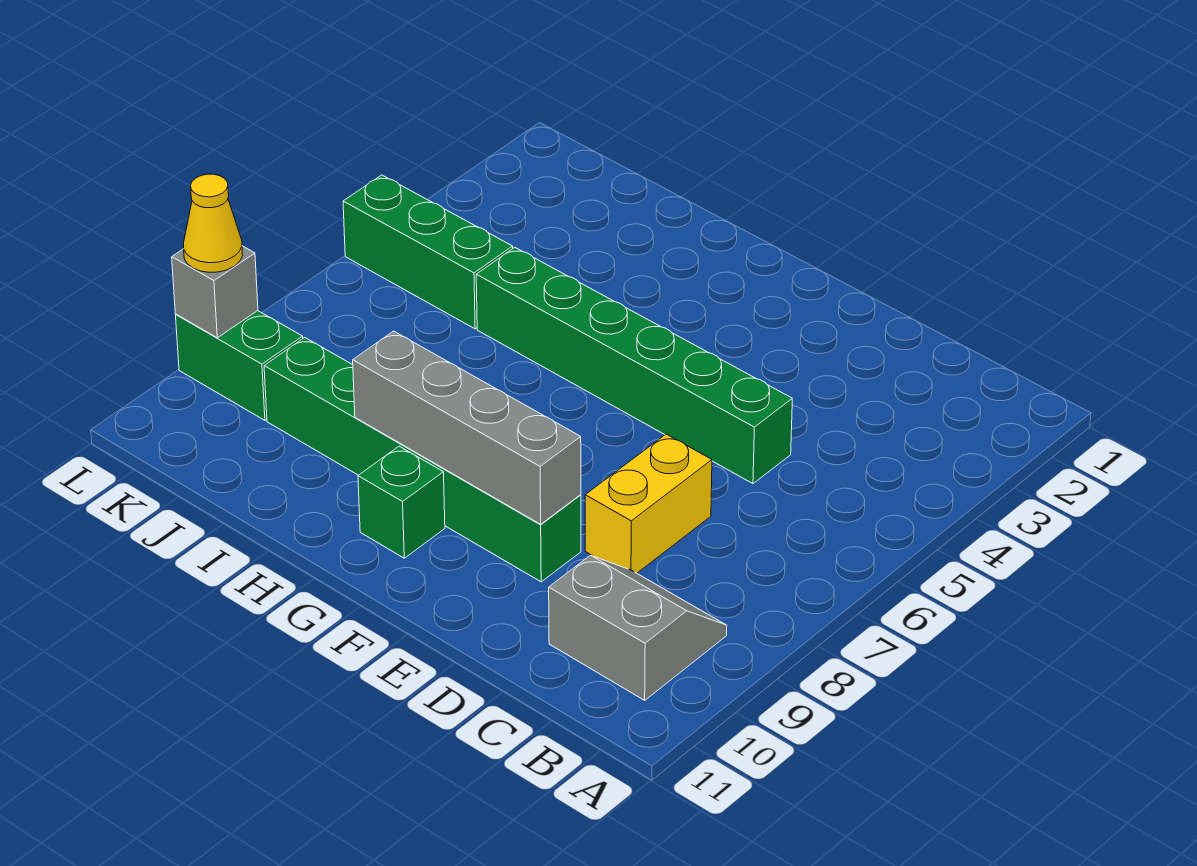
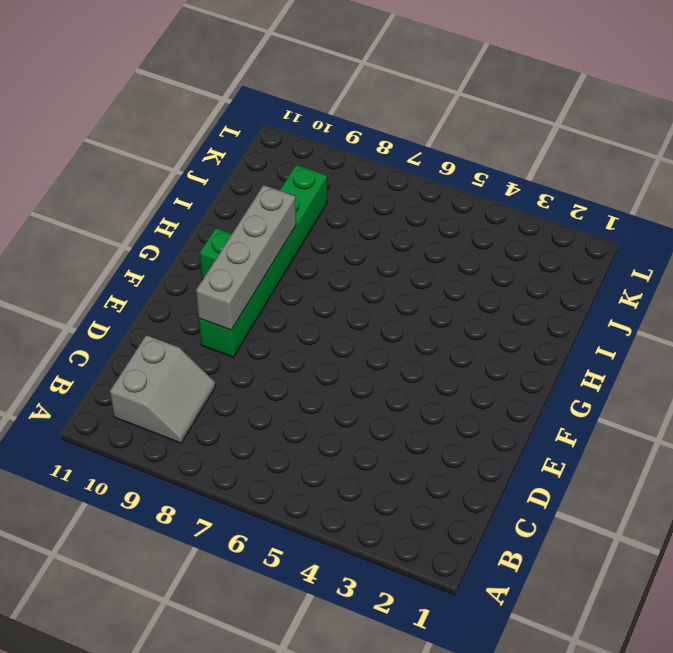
none -> green brick D5:I5 level 1
none -> yellow brick D7:D8 level 1

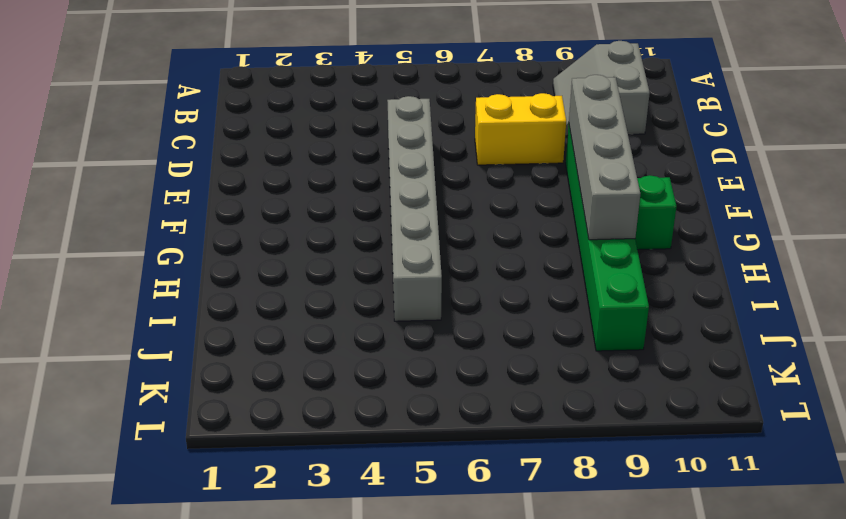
grey brick D5:I5 level 1 -> green brick D5:I5 level 1
none -> green brick J5:L5 level 1
none -> green brick K9:L9 level 1

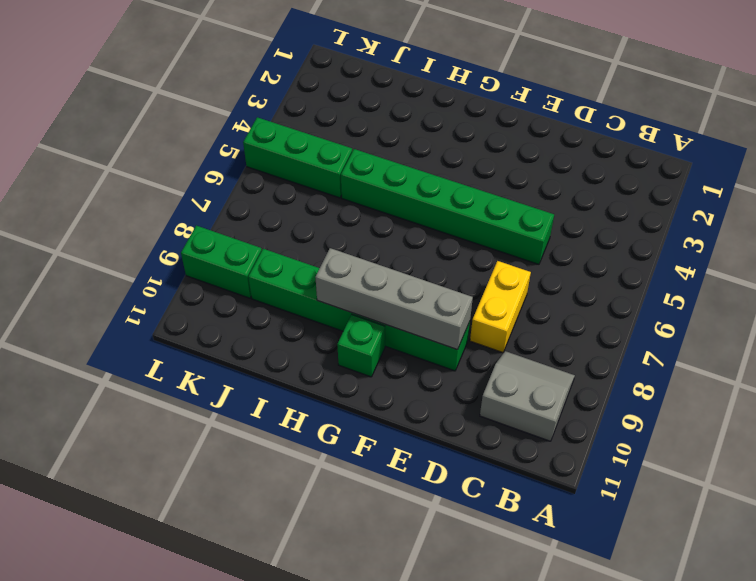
none -> grey brick L9 level 2
none -> yellow cone L9 level 3

